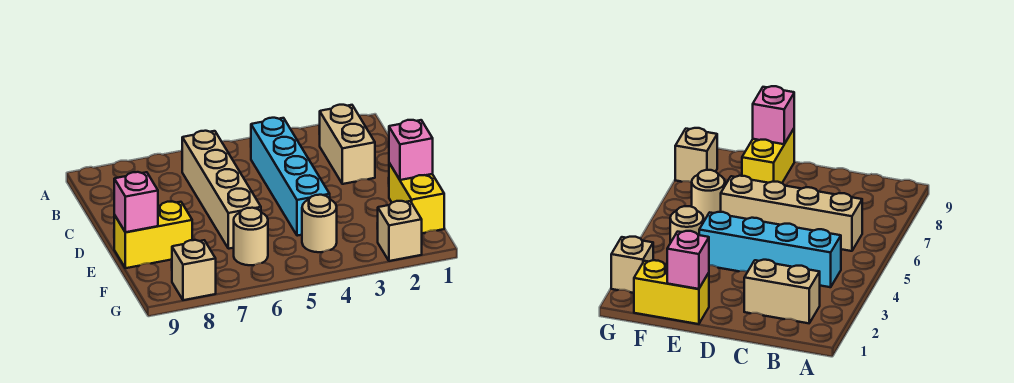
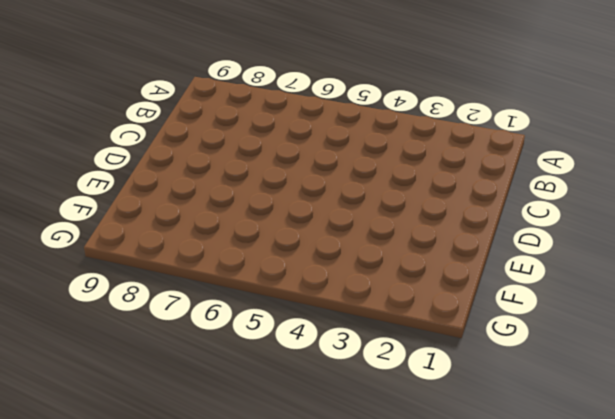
none -> tan brick B2:C2 level 1
none -> cyan brick B4:E4 level 1

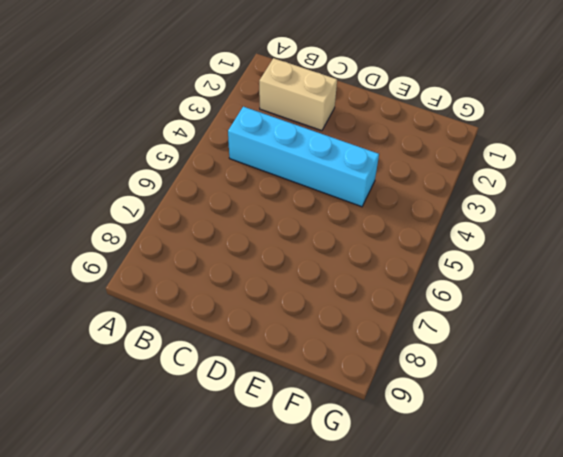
none -> tan brick B6:E6 level 1
none -> yellow brick E1:F1 level 1

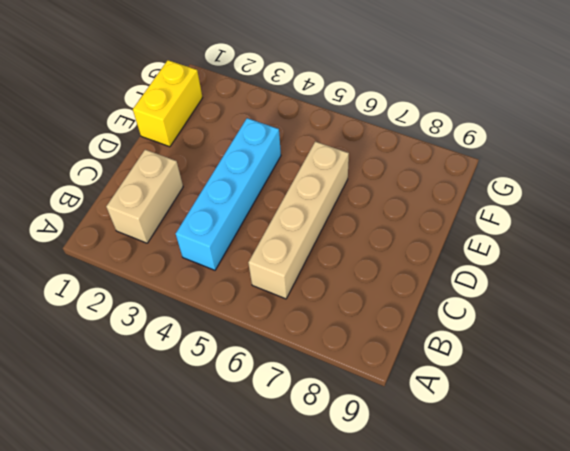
none -> yellow brick E8:E9 level 1
none -> tan round brick F4 level 1

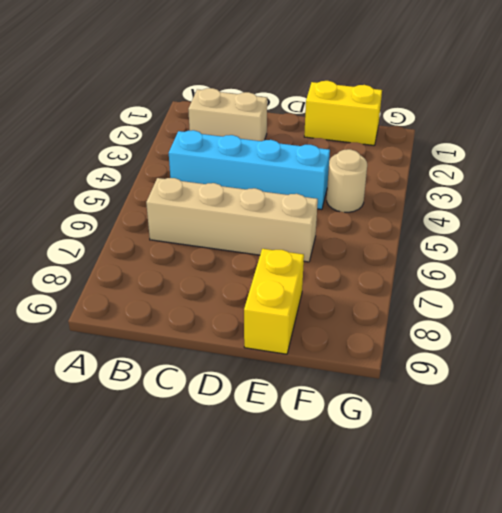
none -> tan round brick F6 level 1
none -> tan brick G2 level 1

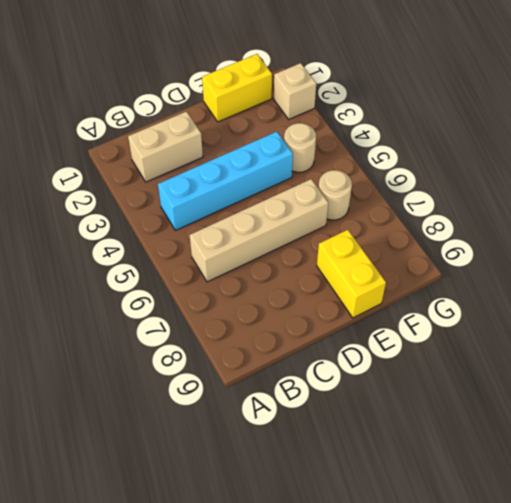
none -> tan brick G8 level 1
none -> pink brick E1 level 2

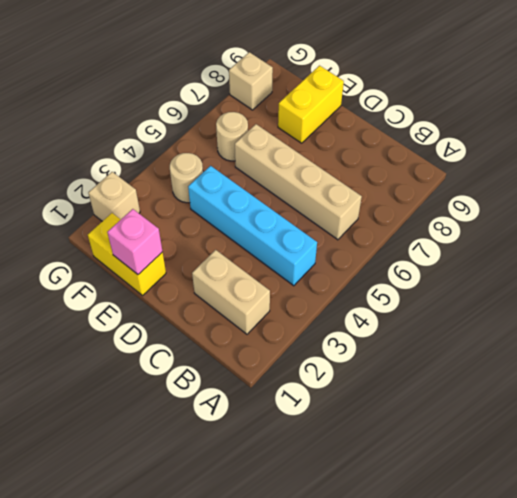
none -> pink brick E9 level 2

